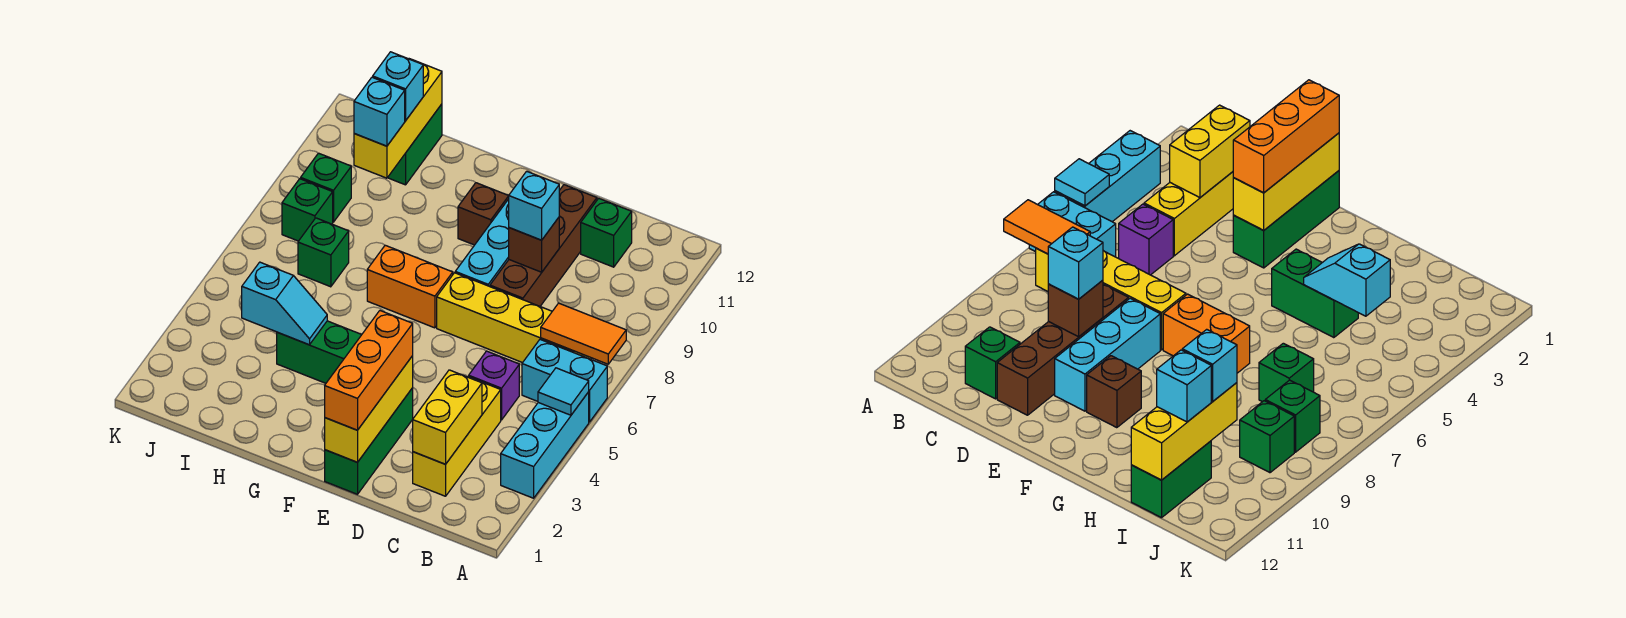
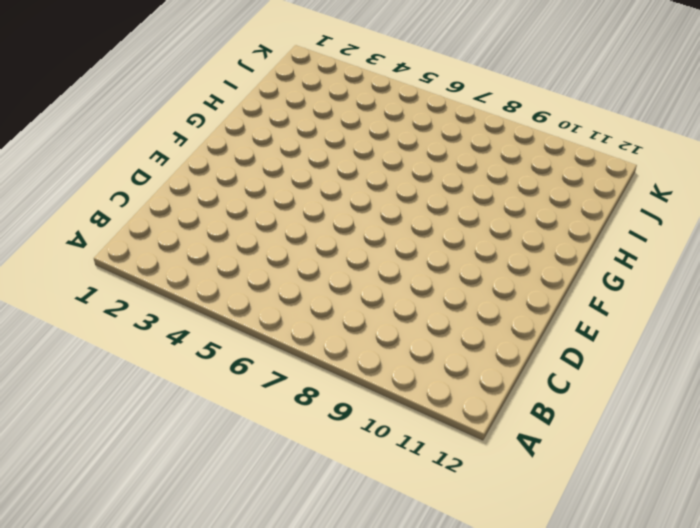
none -> cyan brick A3:A5 level 1
none -> cyan brick A6:B6 level 1
none -> yellow brick B7:E7 level 1

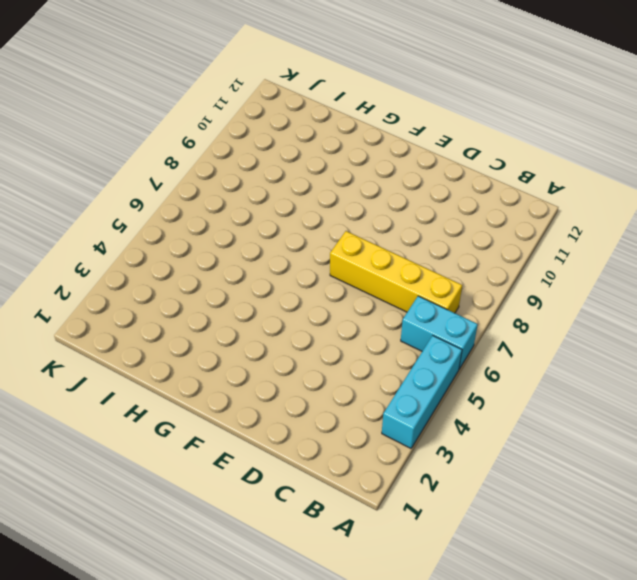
none -> yellow brick C2:C4 level 1
none -> purple brick C5 level 1
none -> green brick C11 level 1

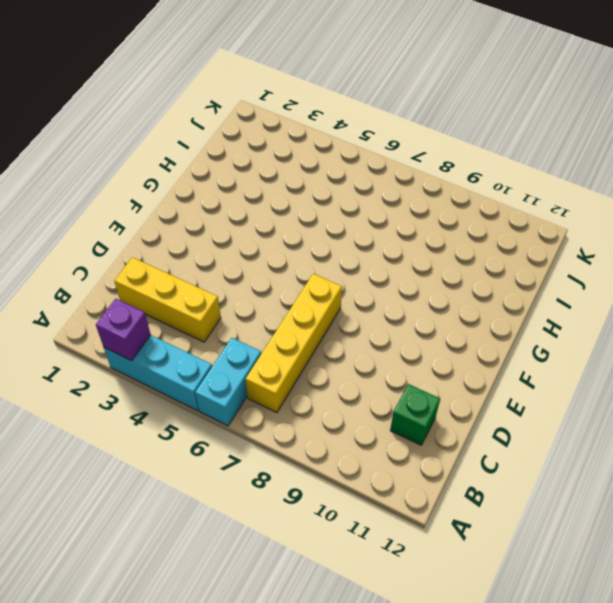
purple brick A3 level 2 -> purple brick C5 level 1
none -> brown brick D8:D11 level 1
none -> green brick E1:E3 level 1
none -> cyan brick E8:E10 level 1

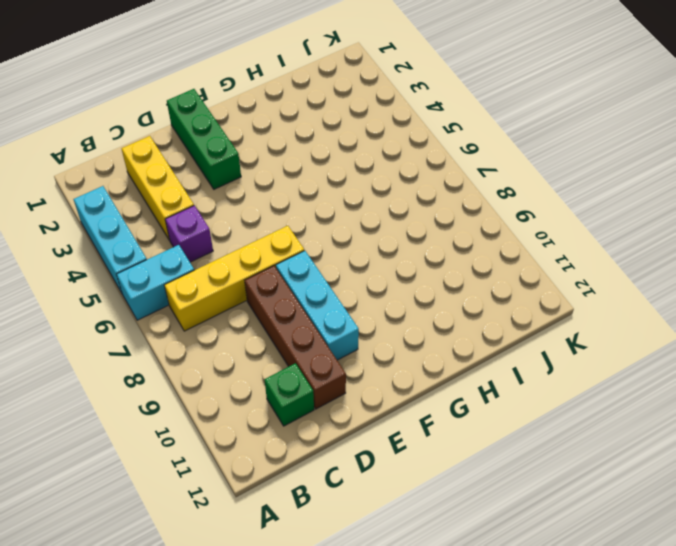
none -> orange brick F7:G7 level 1
none -> brown brick F10 level 1
none -> green brick G4:H4 level 1

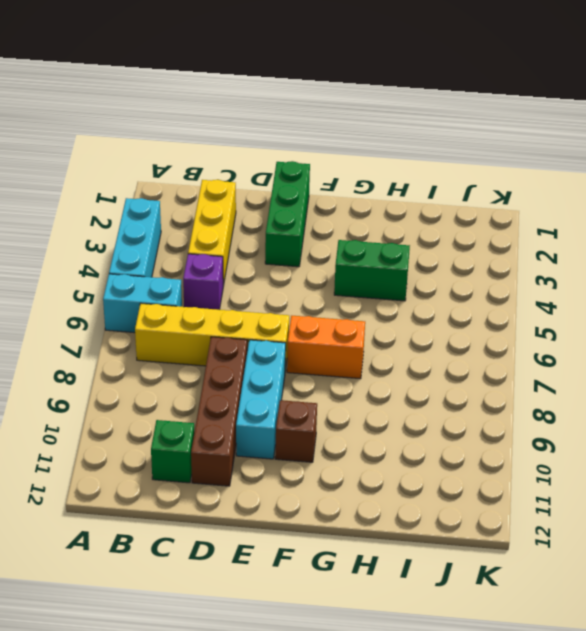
none -> green brick I7 level 1
none -> green brick I11:I12 level 1
none -> green brick J8 level 1

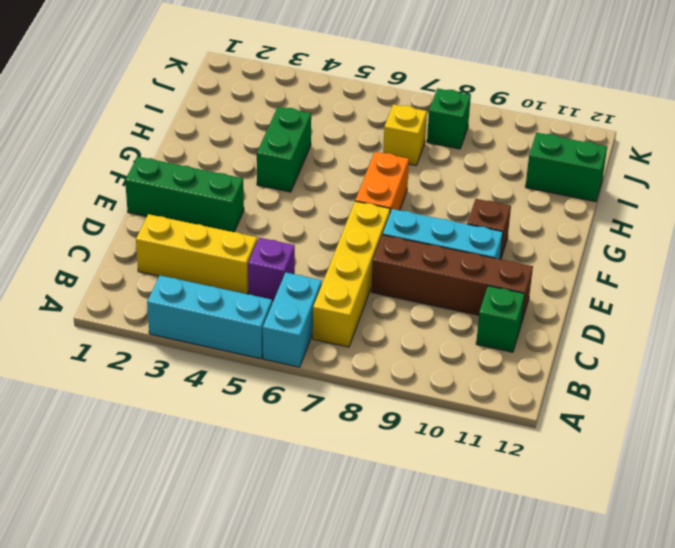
yellow brick I7 level 1 -> green brick I7 level 1
none -> green brick J9 level 1
none -> cyan tile A5 level 2
none -> orange tile A7:B7 level 2

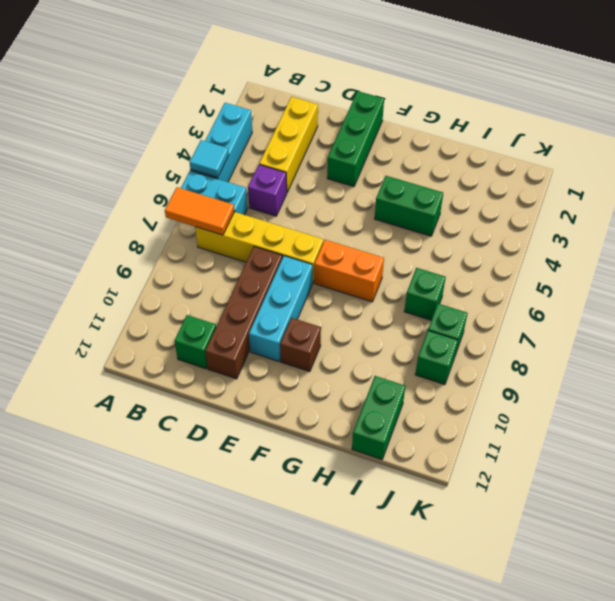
none -> yellow brick C2:C3 level 2
none -> brown brick D9 level 2
none -> yellow brick E1:E3 level 2

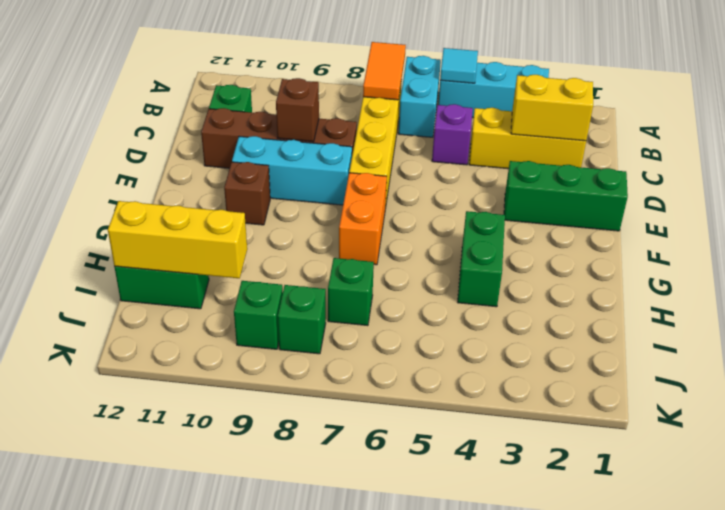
none -> yellow brick E1:E3 level 2
none -> cyan slope H4:I4 level 2 top I
none -> cyan brick D9 level 3

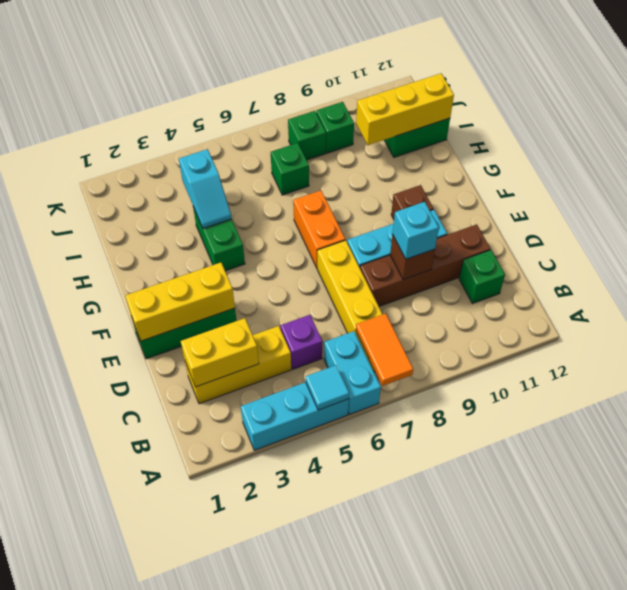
none -> orange brick E1:E3 level 3
none -> cyan brick I10 level 3
none -> cyan brick I11 level 3

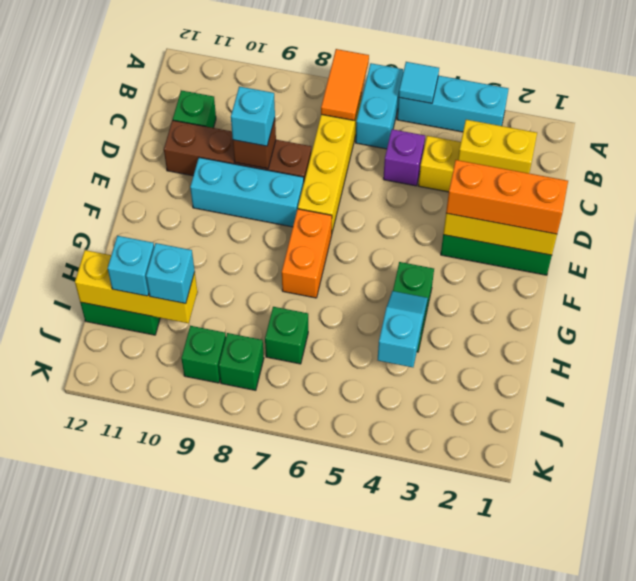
none -> brown brick F10 level 1

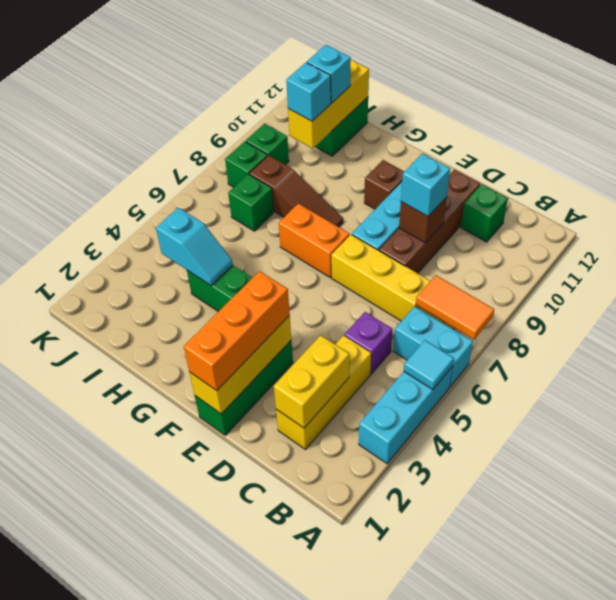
brown slope G8:I8 level 1 top I -> none

